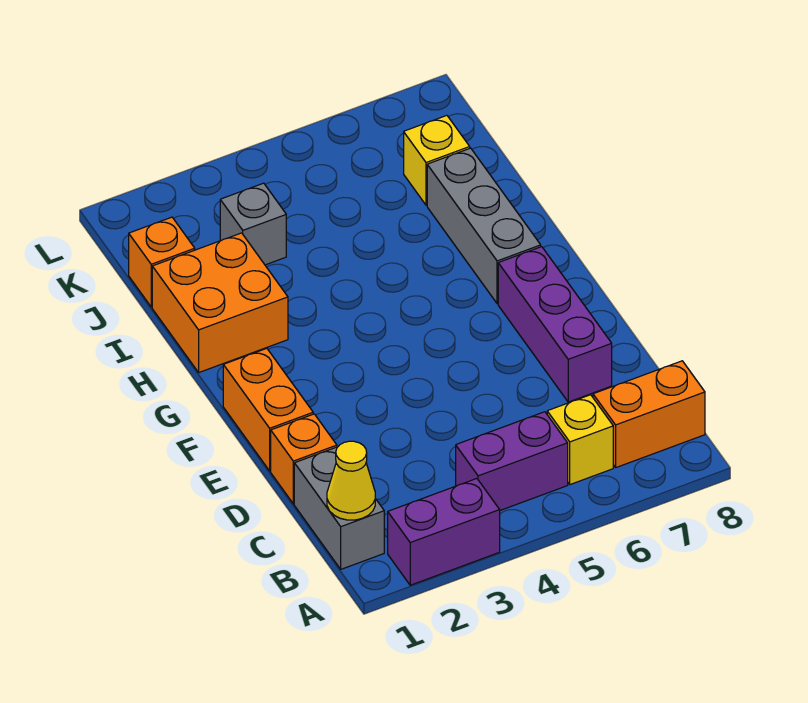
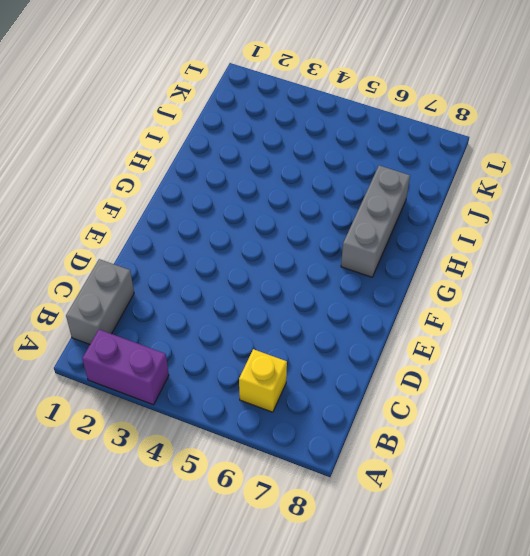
none -> purple brick B4:B5 level 1
none -> orange brick B7:B8 level 1
none -> orange brick D1 level 1

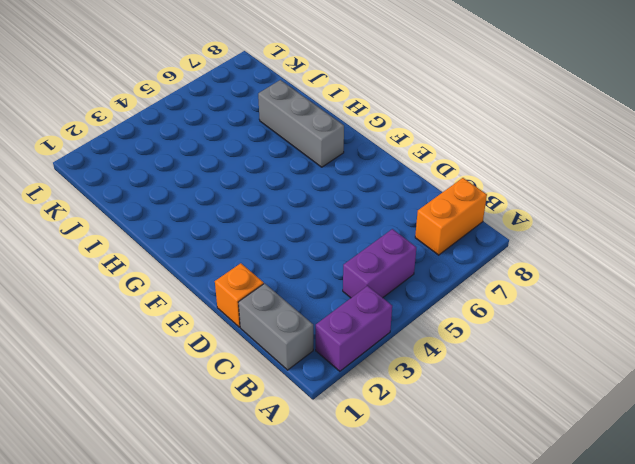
none -> yellow brick B6 level 1
none -> purple brick D7:F7 level 1
none -> orange brick E1:F1 level 1

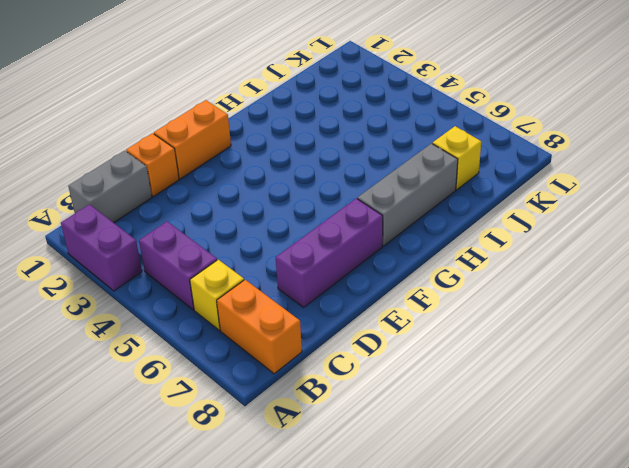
none -> orange brick H1:I2 level 1
none -> orange brick J1 level 1
none -> grey brick J3 level 1

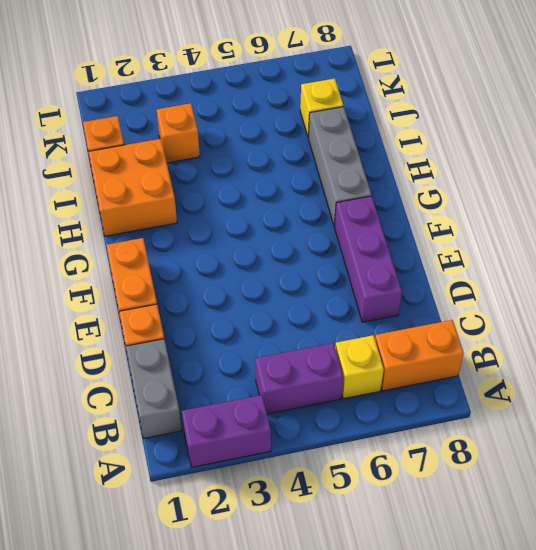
orange brick J3 level 1 -> grey brick J3 level 1
none -> yellow cone B1 level 2

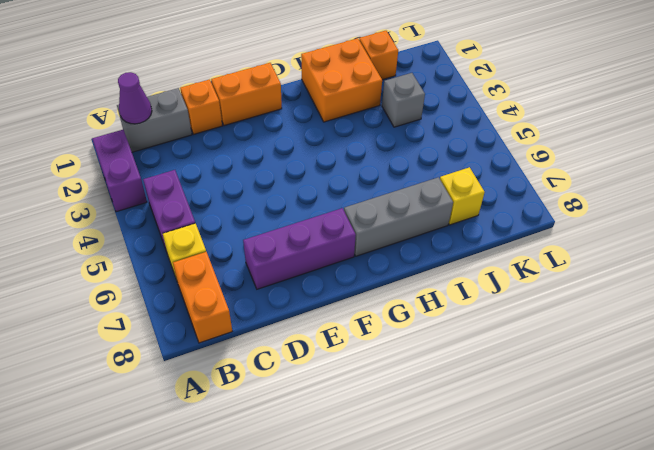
purple cone B1 level 2 -> yellow cone B1 level 2

